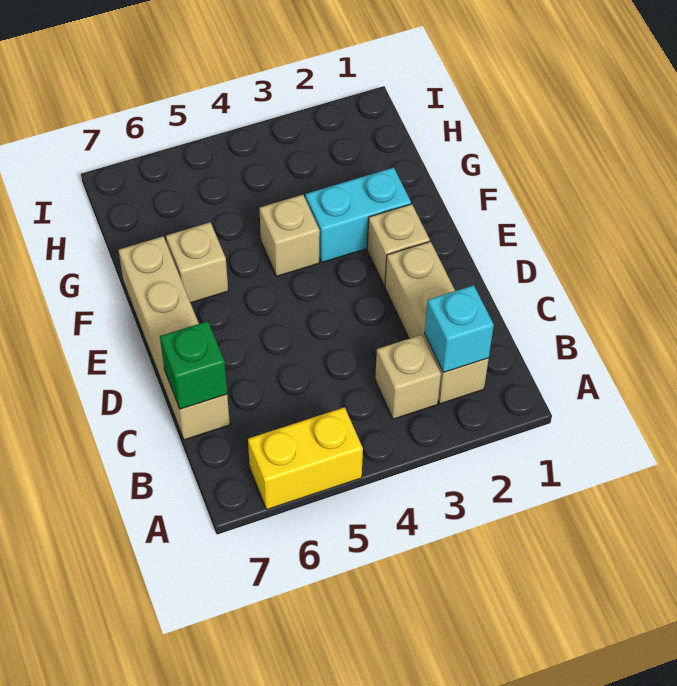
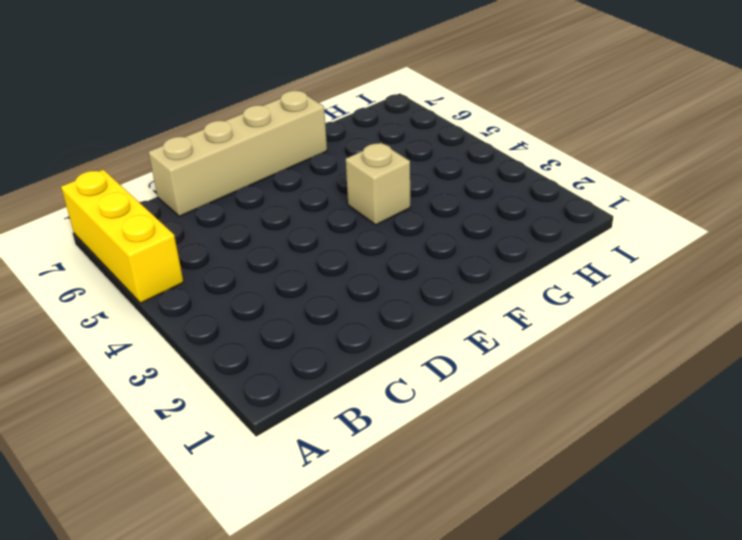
yellow brick A5:A7 level 1 -> yellow brick A5:A6 level 1
none -> tan brick B2:D2 level 1
none -> tan brick B3 level 1

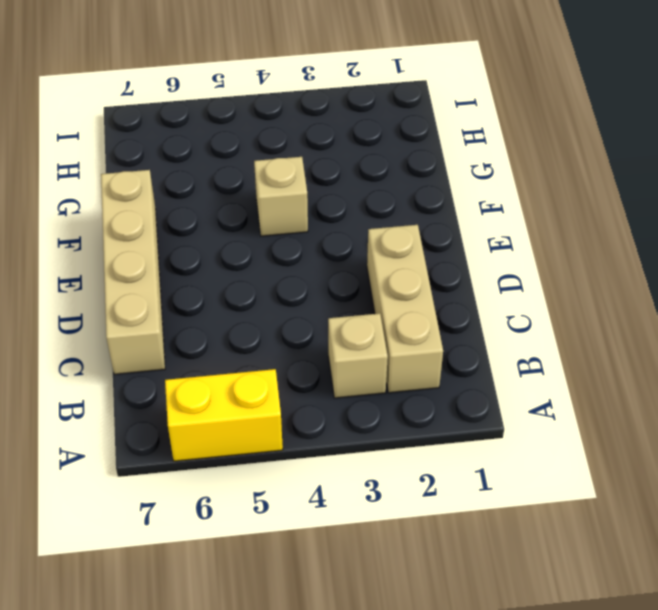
none -> tan brick E2 level 1
none -> cyan brick F2:F3 level 1

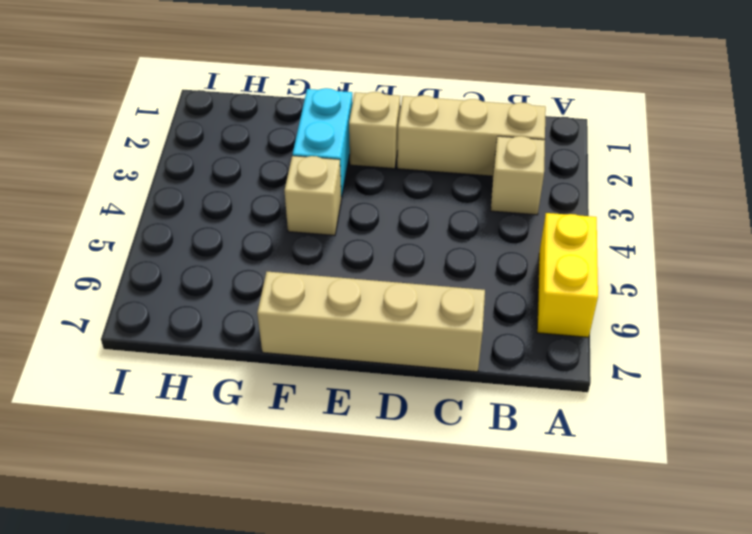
none -> tan brick F6 level 1
none -> cyan brick B2 level 2

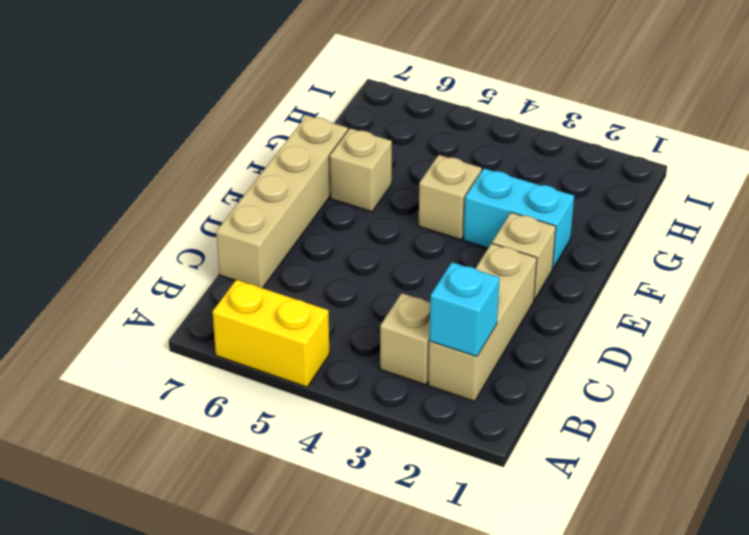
none -> green brick C7 level 2

